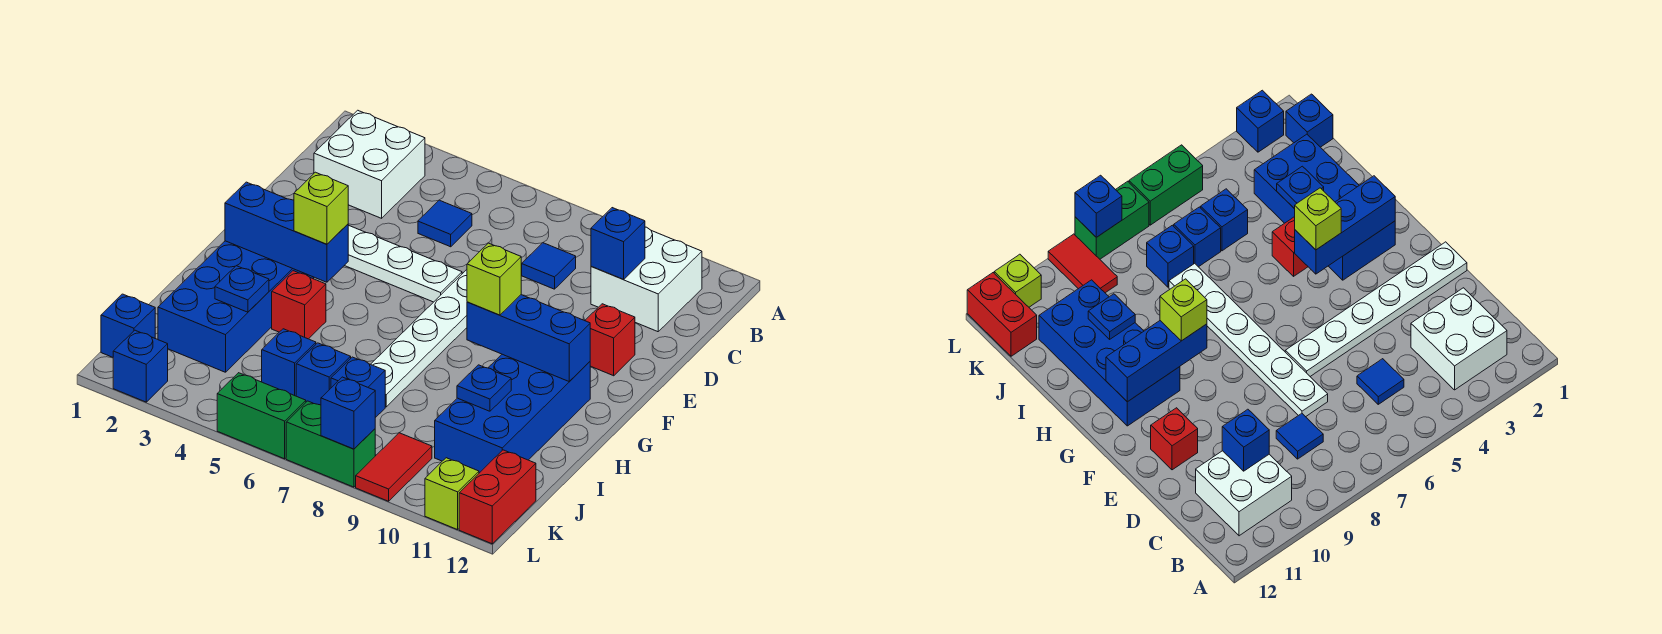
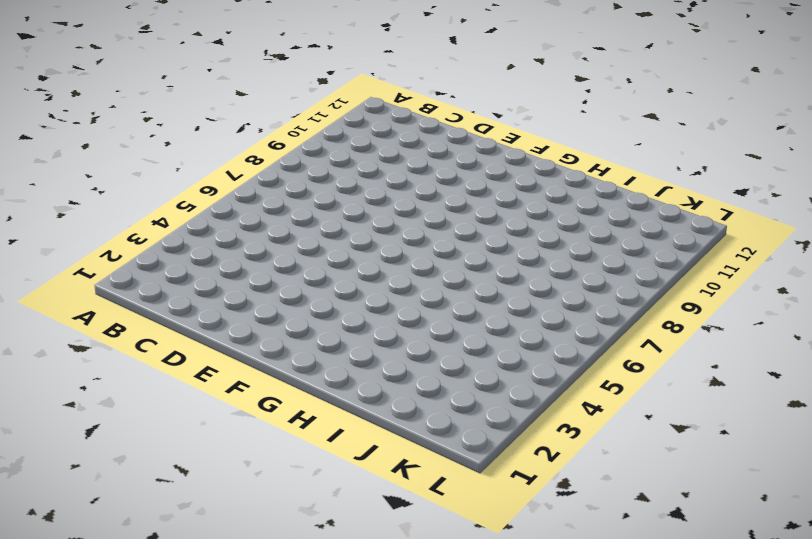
none -> white brick B2:C3 level 1
none -> white brick B10:C11 level 1
none -> blue tile C5 level 1

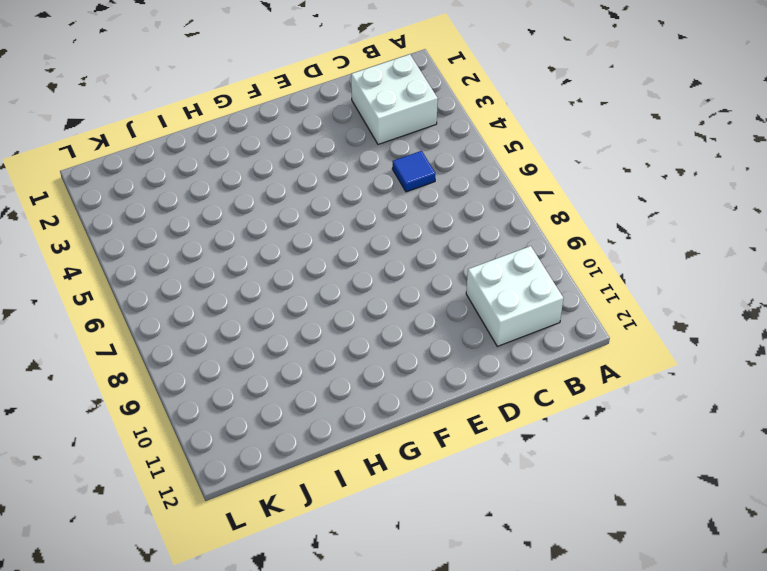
none -> blue tile C8 level 1
none -> white plate D7:I7 level 1
none -> white plate E1:E6 level 1

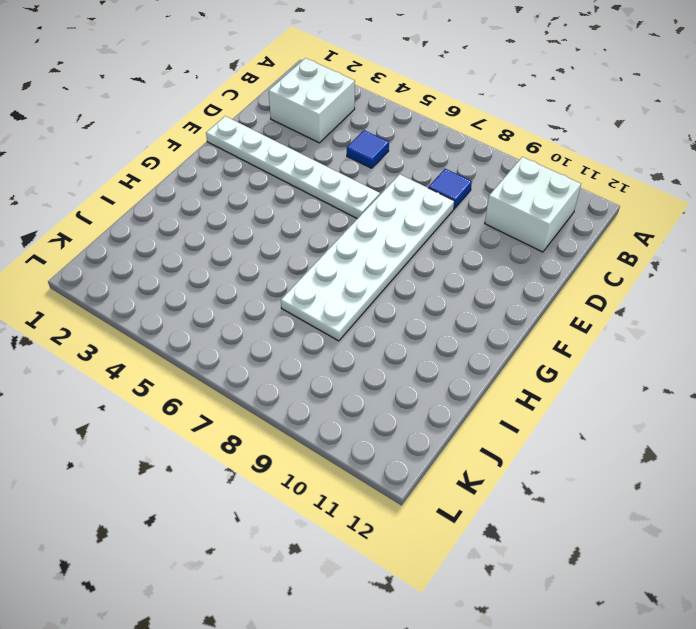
white plate D7:I8 level 1 -> white plate D7:I7 level 1
none -> red brick E11 level 1
none -> blue brick G2:J3 level 1
none -> blue brick G10:J11 level 1

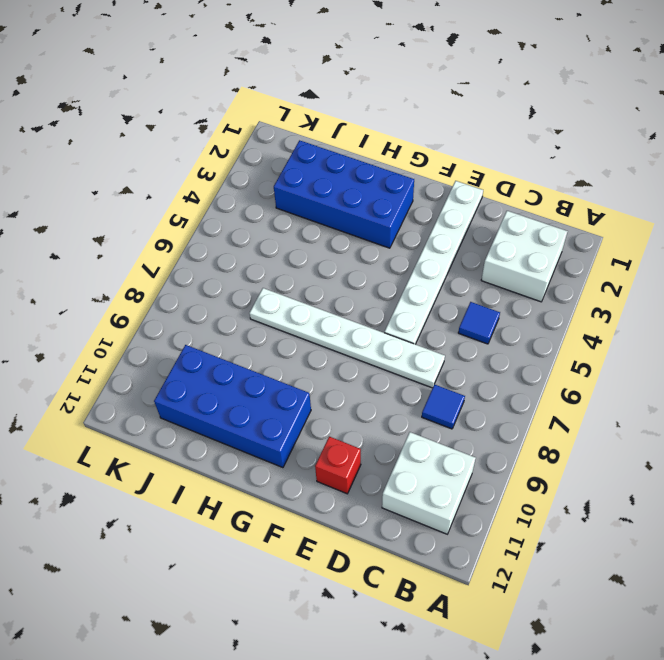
none -> red brick H4 level 1
none -> blue brick J5 level 1
none -> blue brick J6 level 1

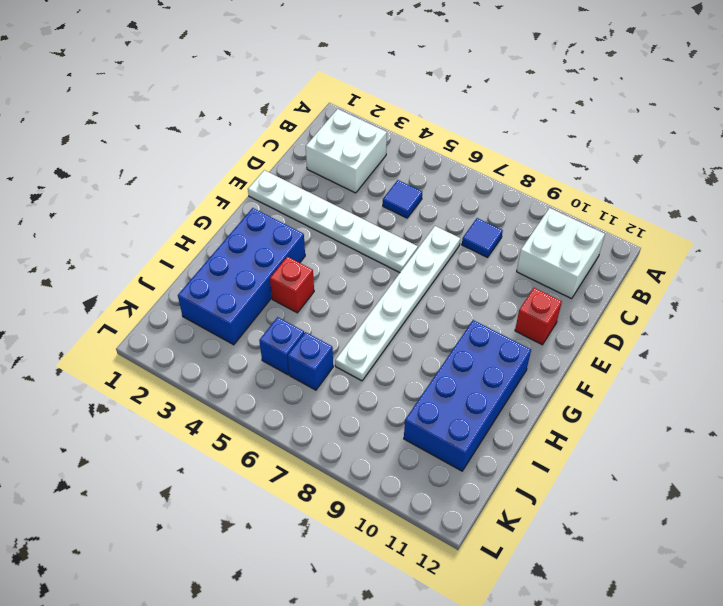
none -> blue brick J7 level 1
none -> blue brick K1 level 1
none -> red tile K9:L9 level 1

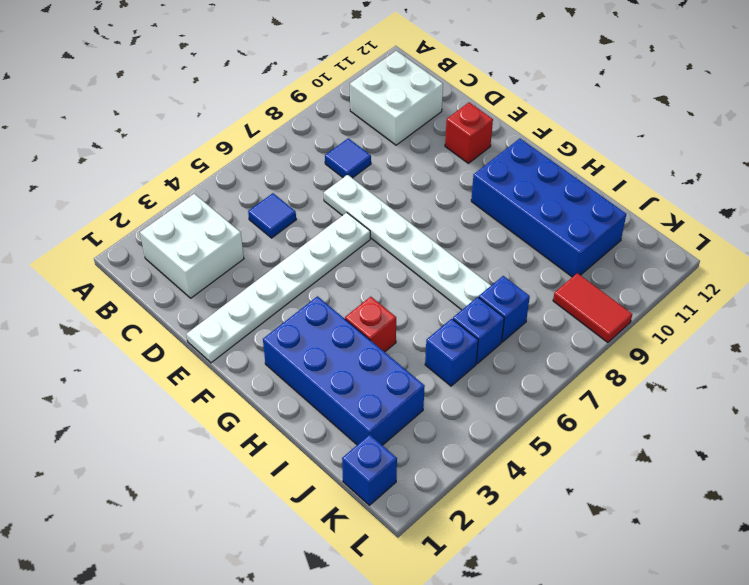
none -> red brick K12:L12 level 1
none -> blue brick L2 level 1
none -> green brick L5:L6 level 1

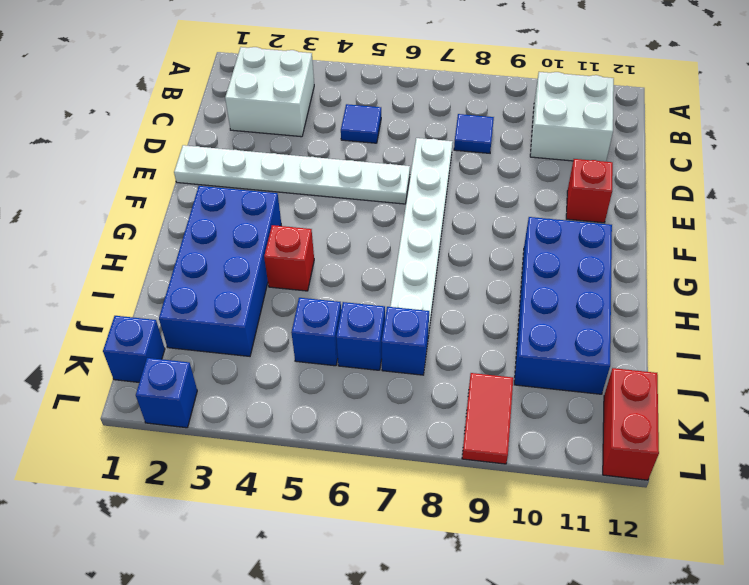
none -> green brick L5:L6 level 1
none -> green brick L7:L8 level 1
none -> lime brick L11 level 1

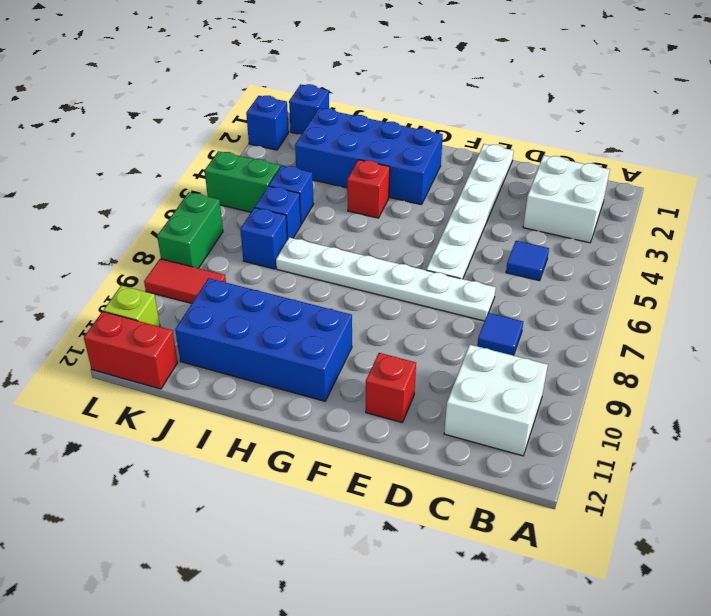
green brick K5:L5 level 1 -> green brick L5:L6 level 1
none -> blue brick C10 level 2
none -> blue brick G2:G4 level 2
none -> blue brick G9:G11 level 2

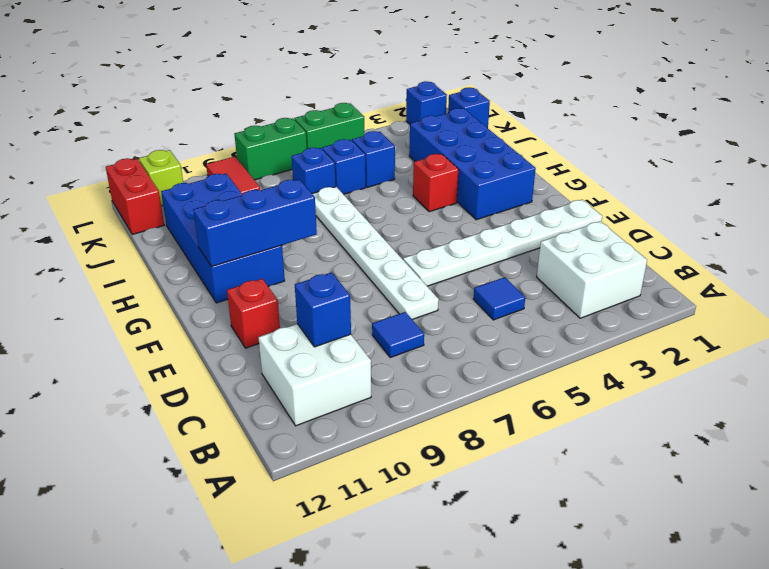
none -> blue brick G2:G4 level 2
none -> blue plate I3 level 2
none -> blue plate I10 level 2

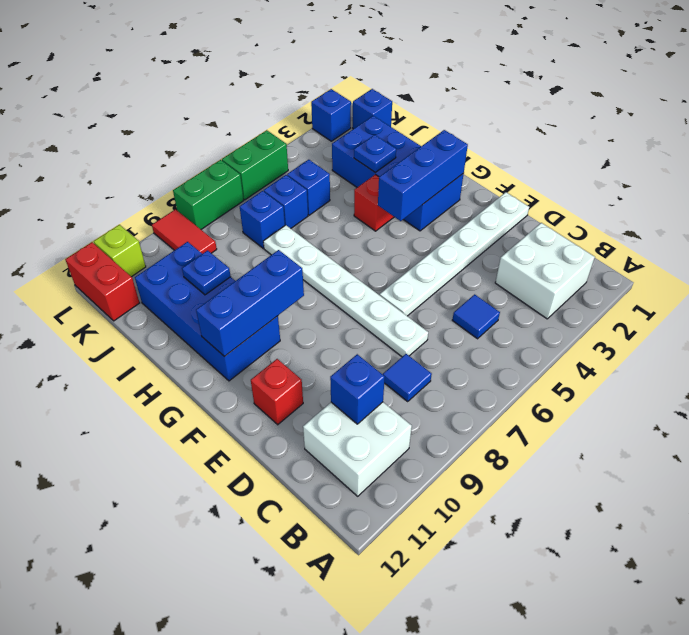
none -> blue brick L8 level 2
none -> lime brick G4 level 3
none -> lime brick G9 level 3

